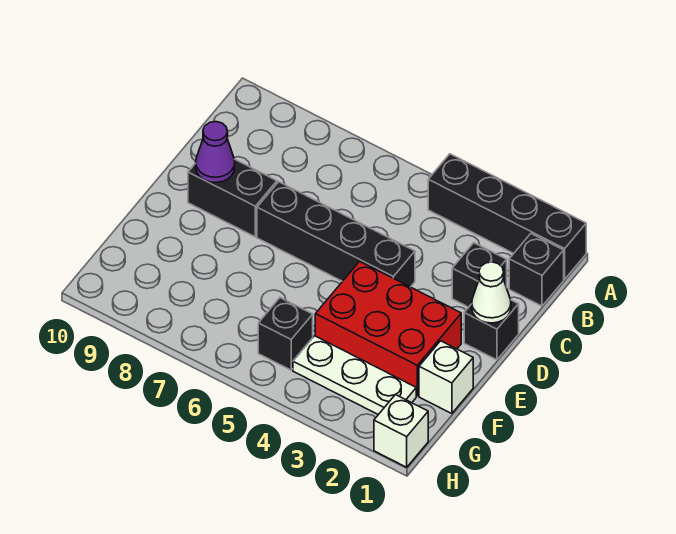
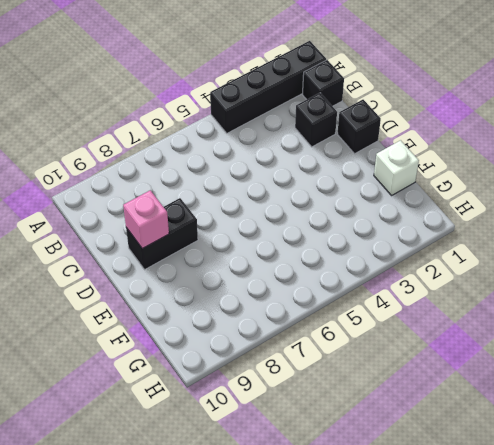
pink brick D9 level 2 -> purple cone D9 level 2
none -> black brick D4:D7 level 1
none -> red brick E2:F4 level 1
none -> white plate G2:G4 level 1

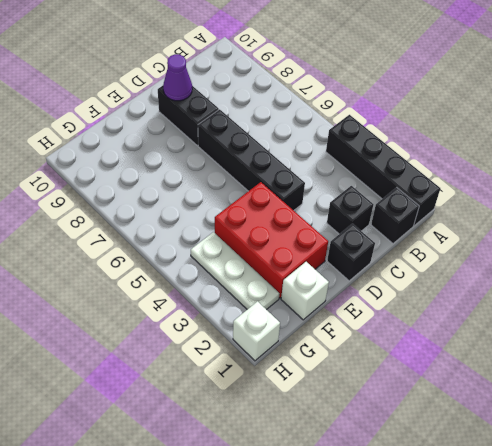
none -> black brick G5 level 1
none -> white cone D1 level 2

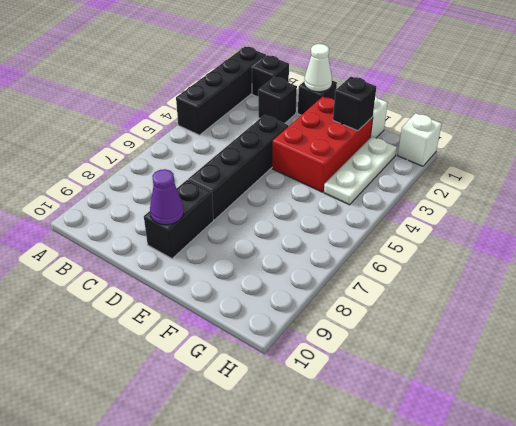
black brick F2 level 2 -> black brick G5 level 1

